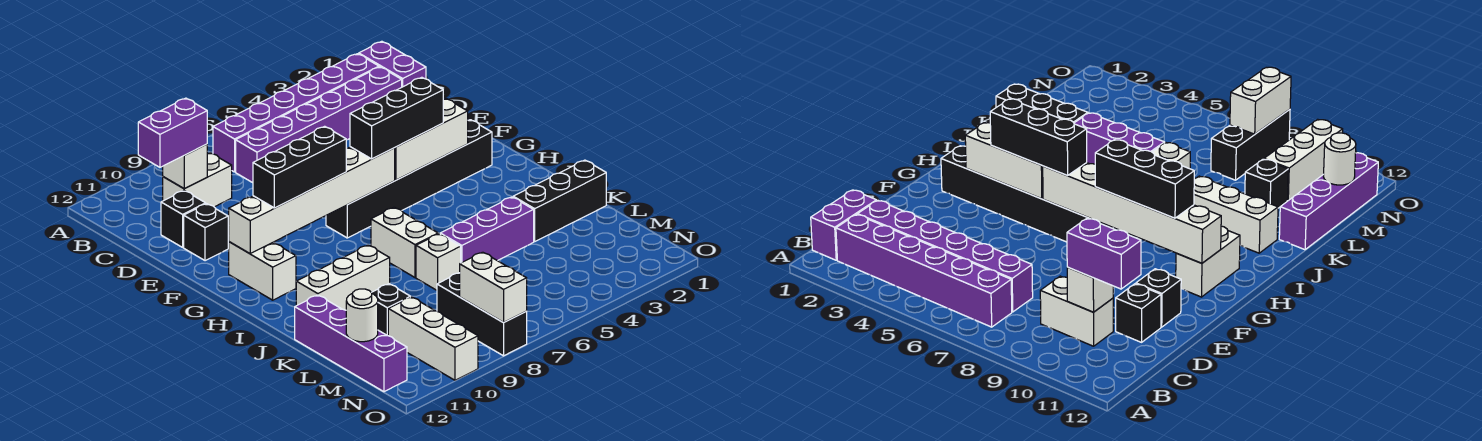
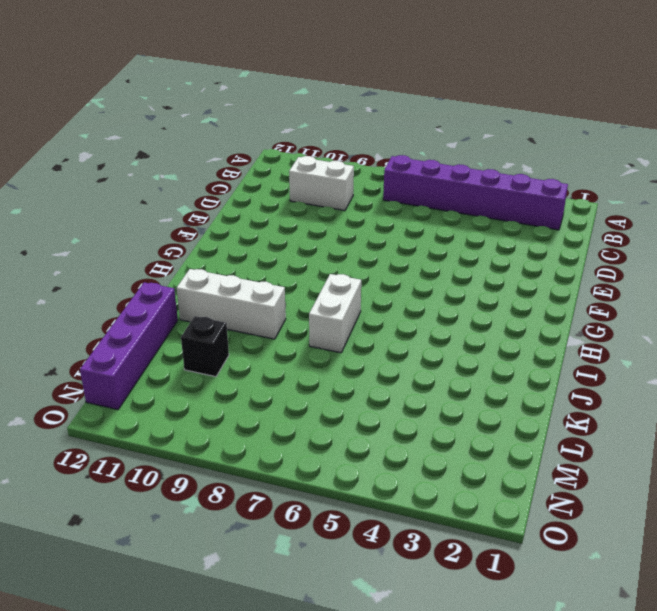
none -> purple brick B1:C1 level 1
none -> purple brick C2:C7 level 1
none -> black brick D11 level 1

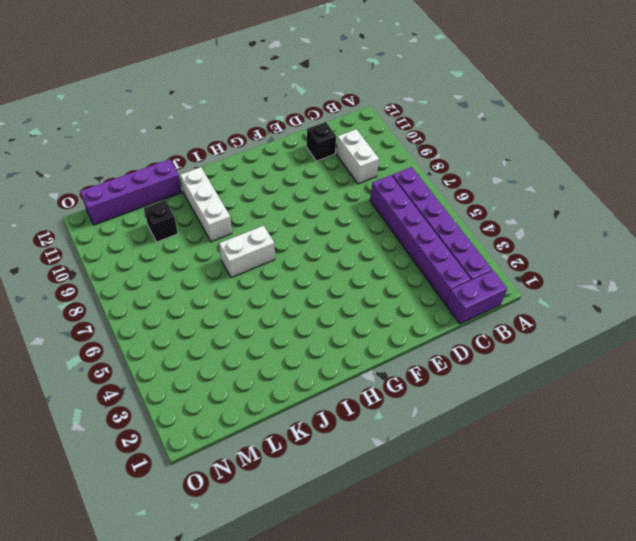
none -> black brick E11 level 1
none -> black brick G2:G7 level 1
none -> white brick G11:H11 level 1

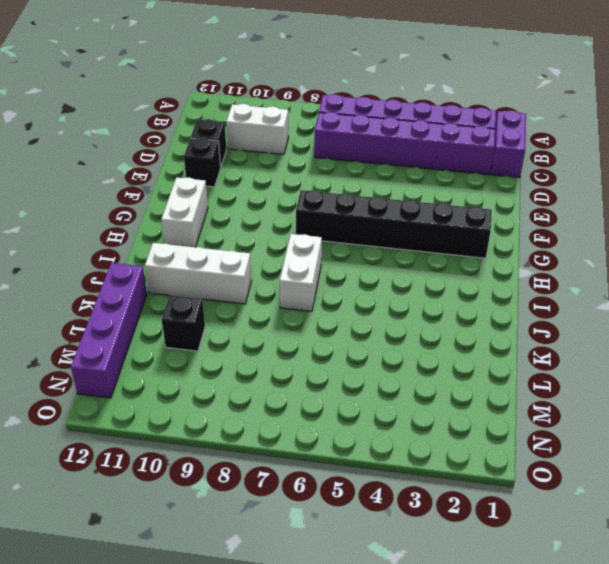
none -> black brick K1:K3 level 1
none -> purple brick K4:K6 level 1
none -> white brick K7 level 1

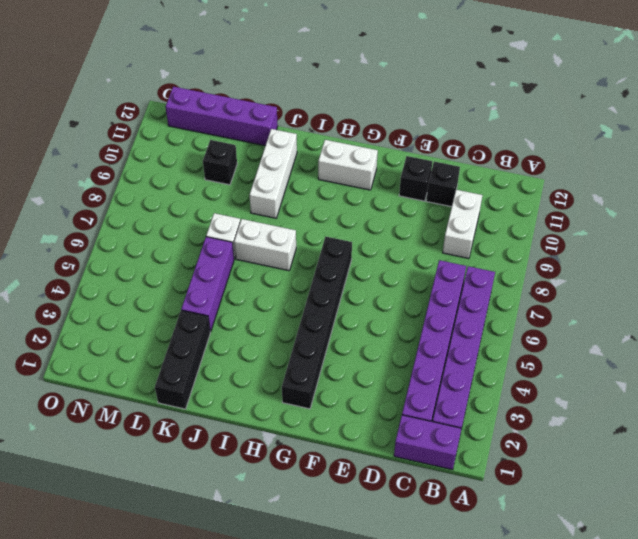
none -> black brick M8:O8 level 1
none -> white brick M10:O10 level 1
none -> white brick C10 level 2

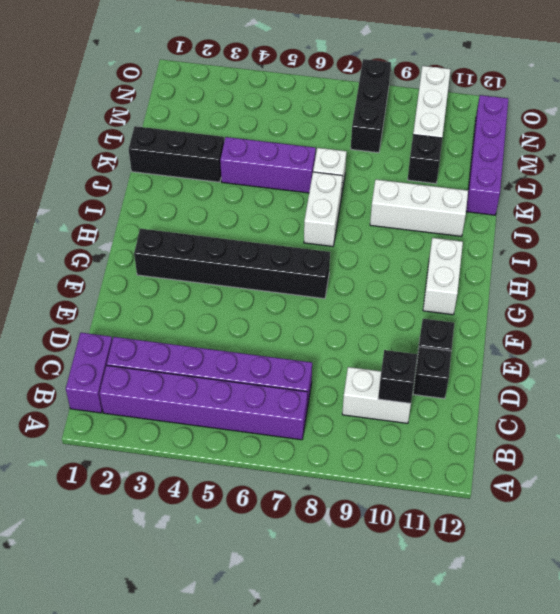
black brick C10 level 2 -> white brick C10 level 2
none -> white brick G3:G5 level 2
none -> white brick G6:G11 level 2
none -> white round brick M12 level 2

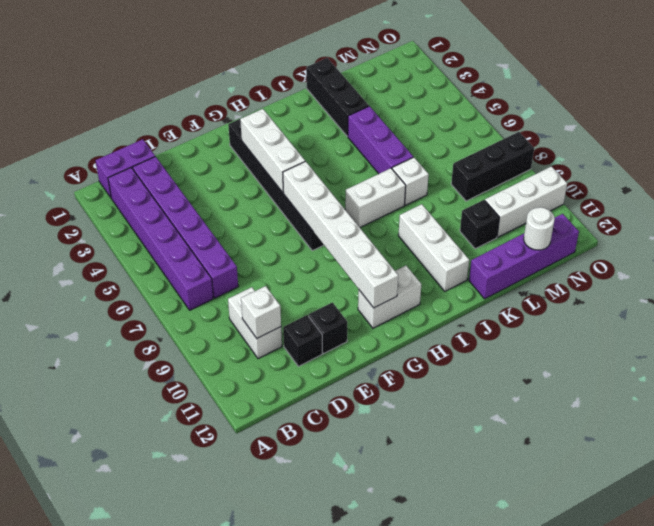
none -> white brick N8:O8 level 2
none -> purple brick C10:C11 level 3
none -> black brick G4:G6 level 3

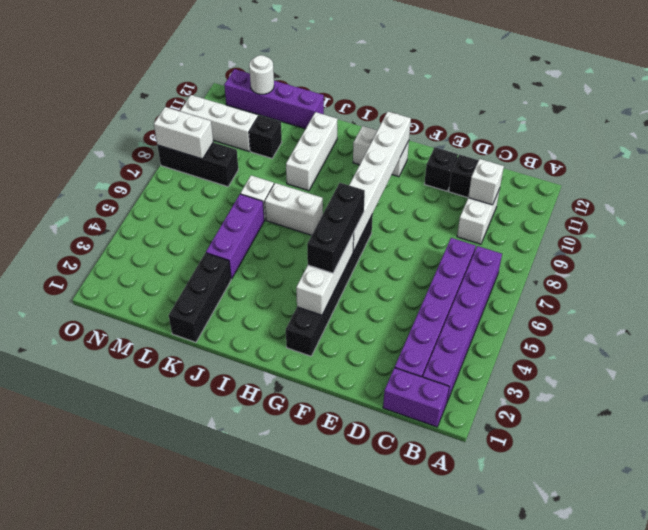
none -> purple brick C10:C11 level 3
none -> black brick G8:G10 level 3

